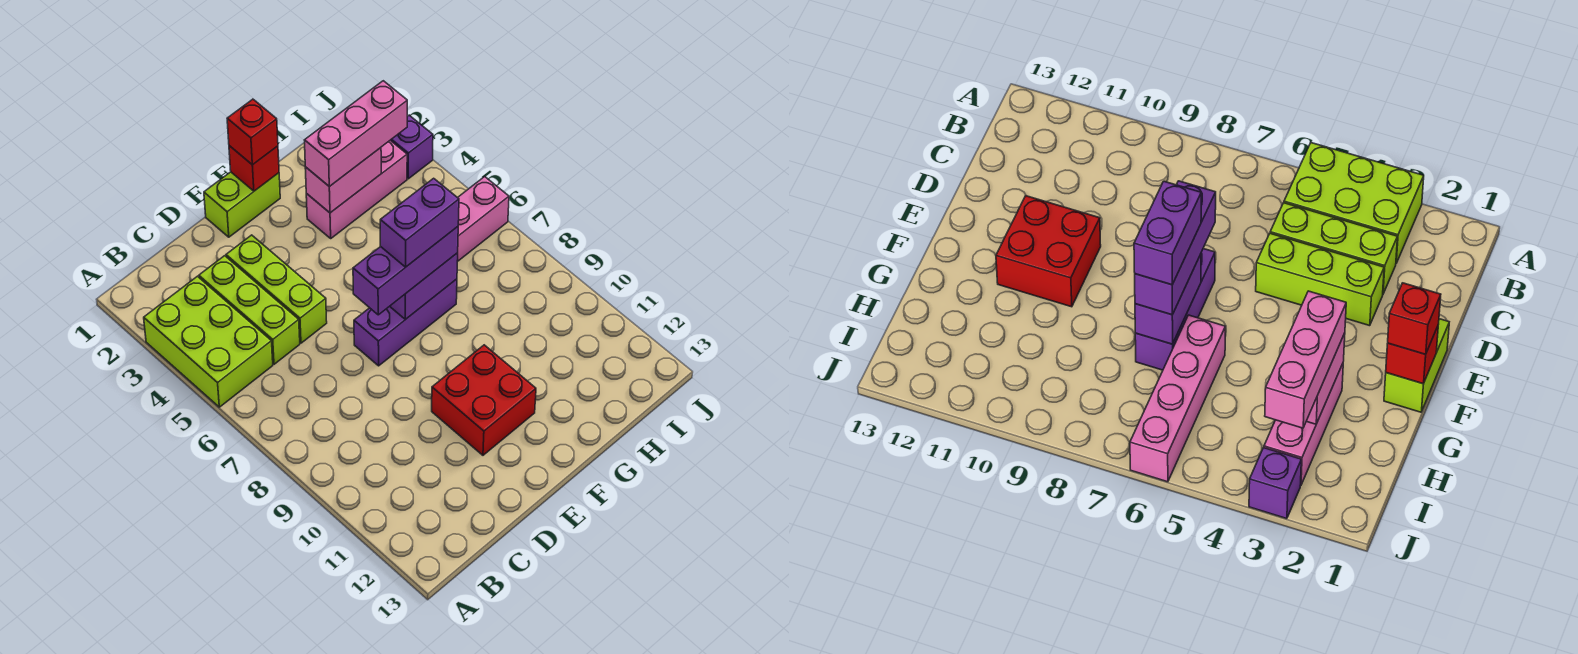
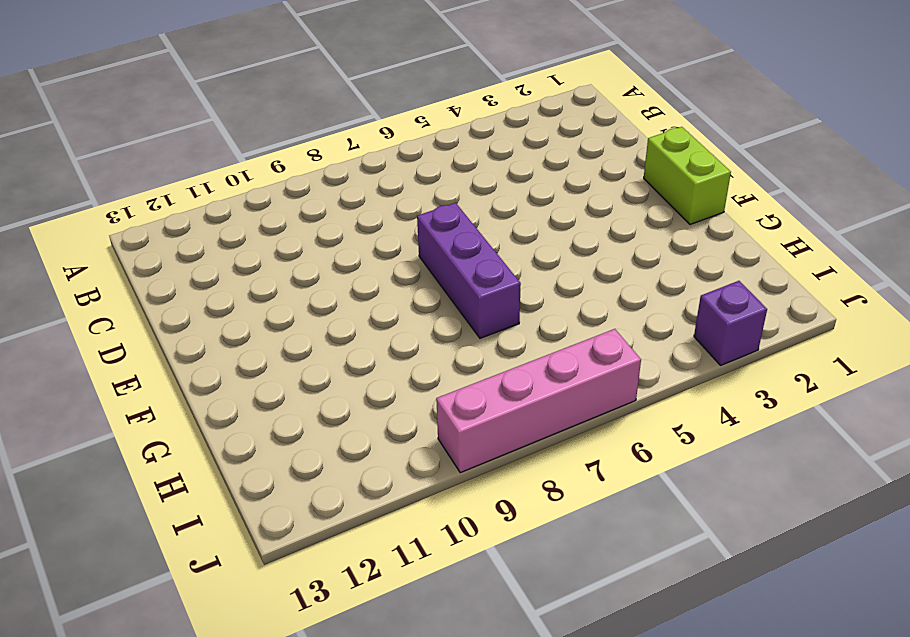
pink brick J6:J9 level 1 -> pink brick G6:J6 level 1
none -> lime brick A3:B5 level 1
none -> lime brick C3:C5 level 1
none -> lime brick D3:D5 level 1

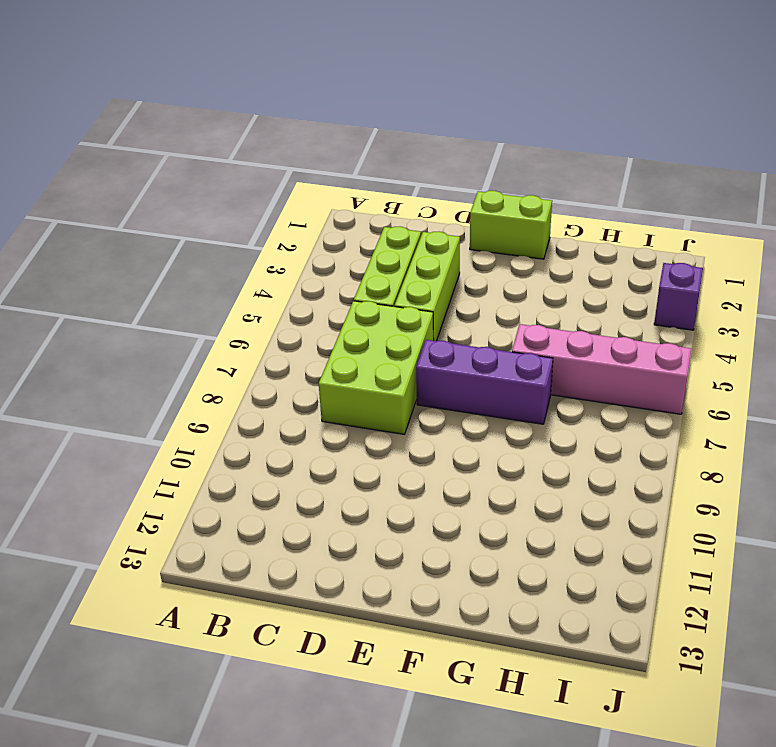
lime brick C6:D8 level 1 -> lime brick A3:B5 level 1
none -> red brick E10:F11 level 1
none -> pink brick G3:I3 level 1
none -> red brick F1 level 2

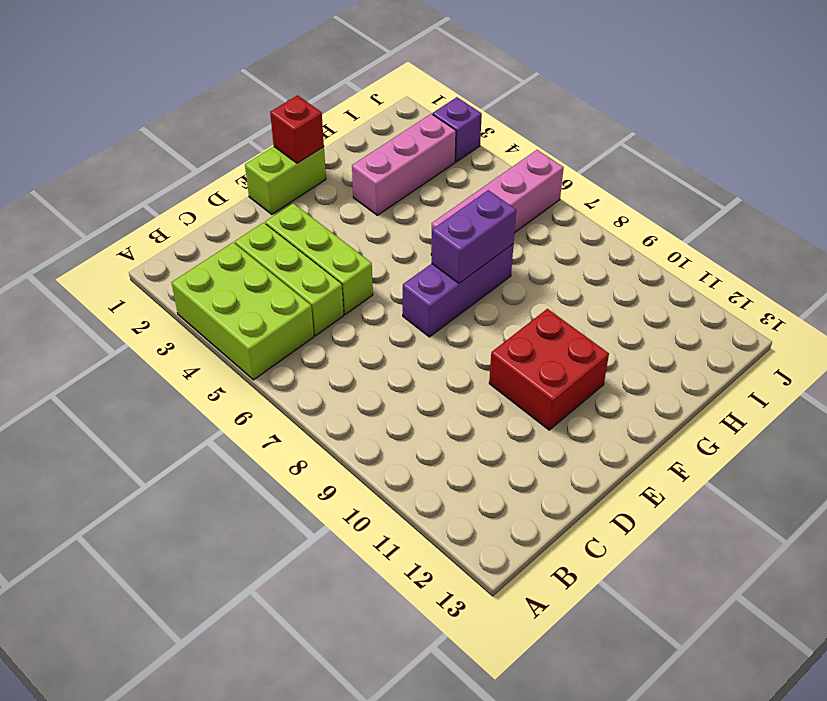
none -> pink brick G3:H3 level 2
none -> purple brick E7:G7 level 3
none -> red brick F1 level 3

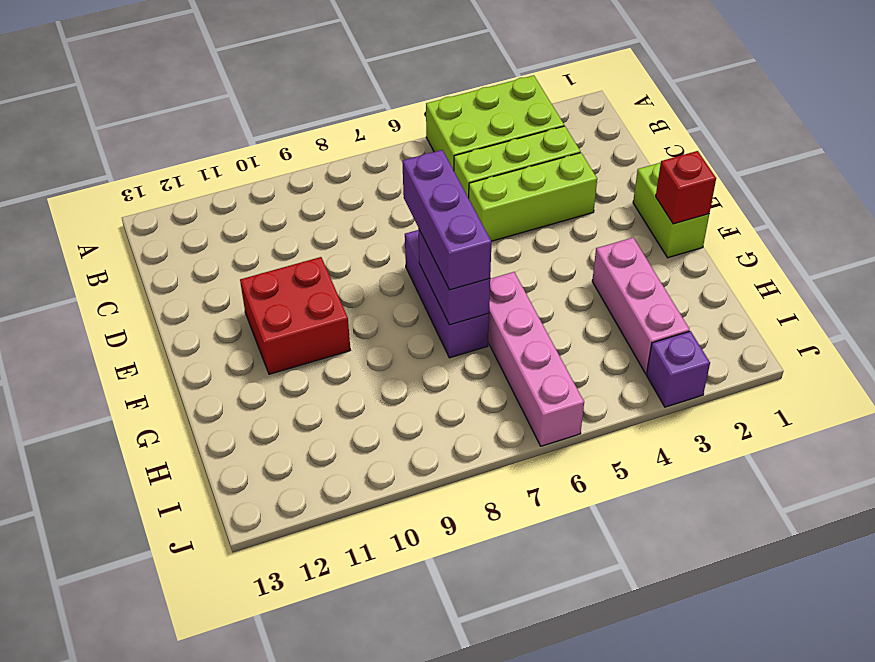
none -> pink brick G3:H3 level 2
none -> red brick F1 level 3
none -> pink brick G3:I3 level 3

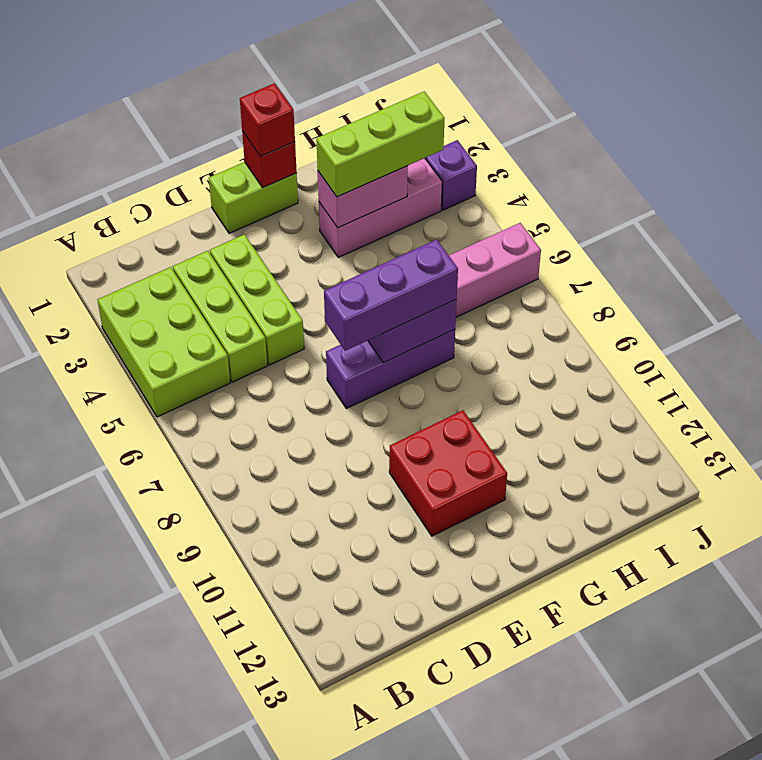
lime brick G3:I3 level 3 -> pink brick G3:I3 level 3
none -> purple brick F7:G7 level 4

